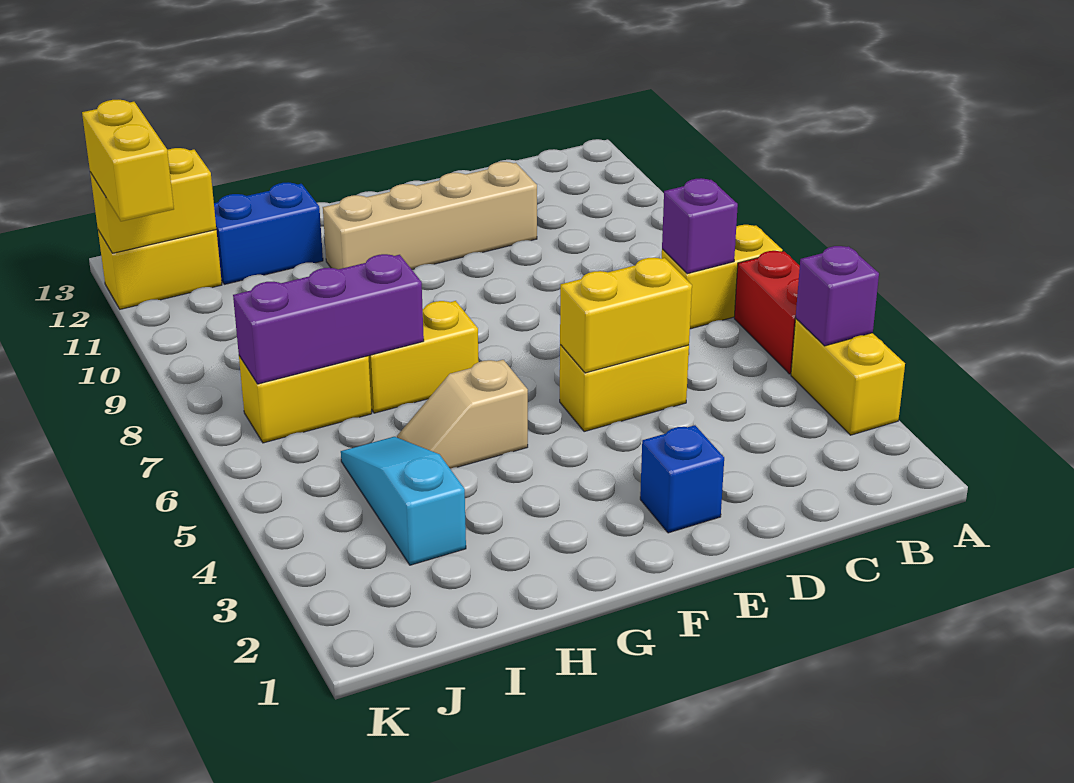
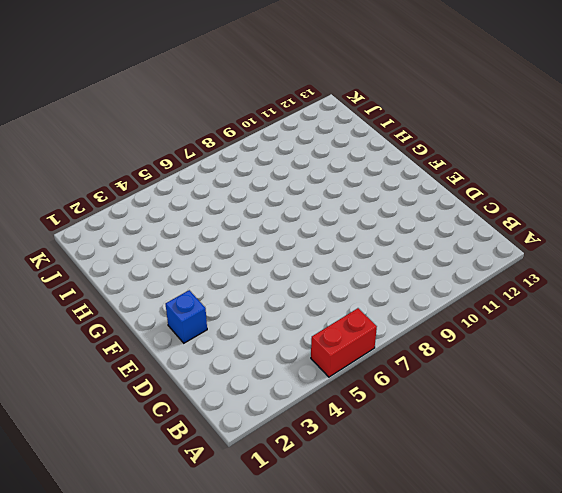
none -> yellow brick A3:A4 level 1
none -> yellow brick A7:B7 level 1
none -> yellow brick D5:E5 level 1

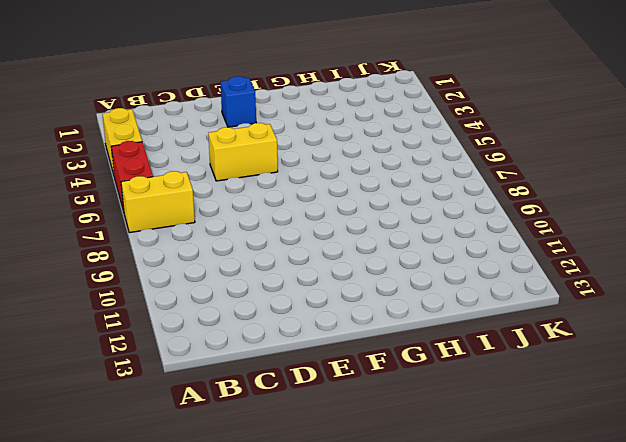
none -> tan brick D11:G11 level 1
none -> tan slope G5:H5 level 1 top G
none -> yellow brick G7:H7 level 1

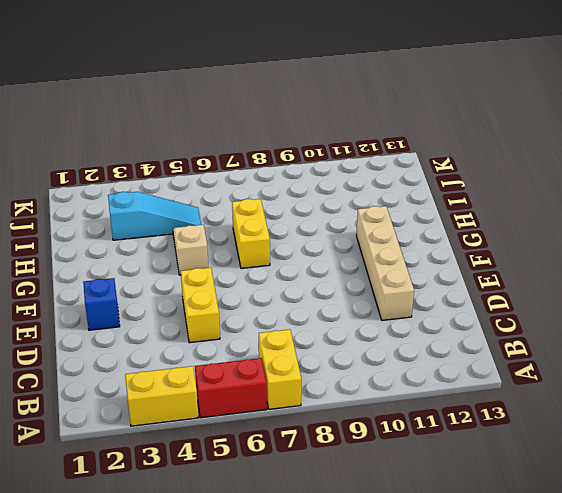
none -> blue brick H12:I12 level 1
none -> yellow brick I7:J7 level 1
none -> yellow brick J12:K12 level 1

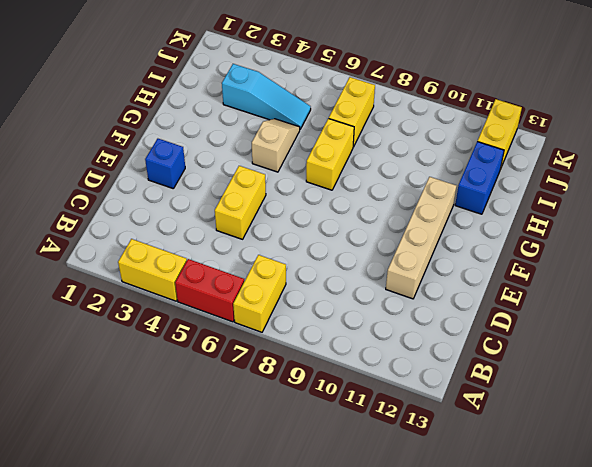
none -> purple brick A4 level 2
none -> purple brick B7 level 2
none -> yellow brick D5:E5 level 2

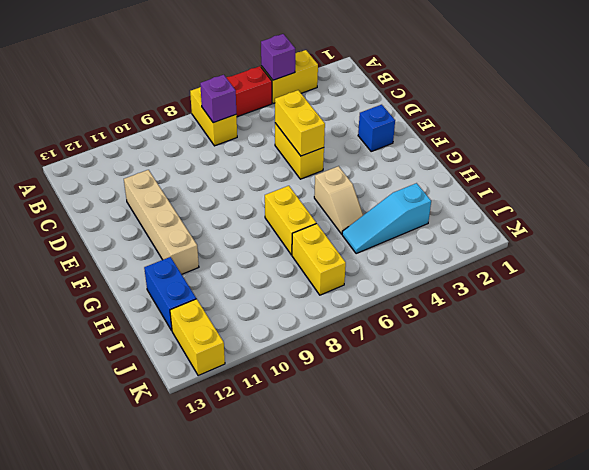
none -> purple brick H7:J7 level 2
none -> yellow brick J12:K12 level 2
none -> yellow brick K11:K12 level 3

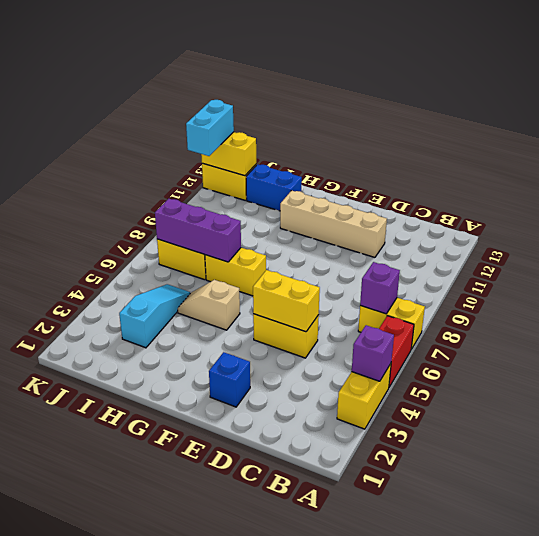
cyan brick K11:K12 level 3 -> yellow brick K11:K12 level 3

